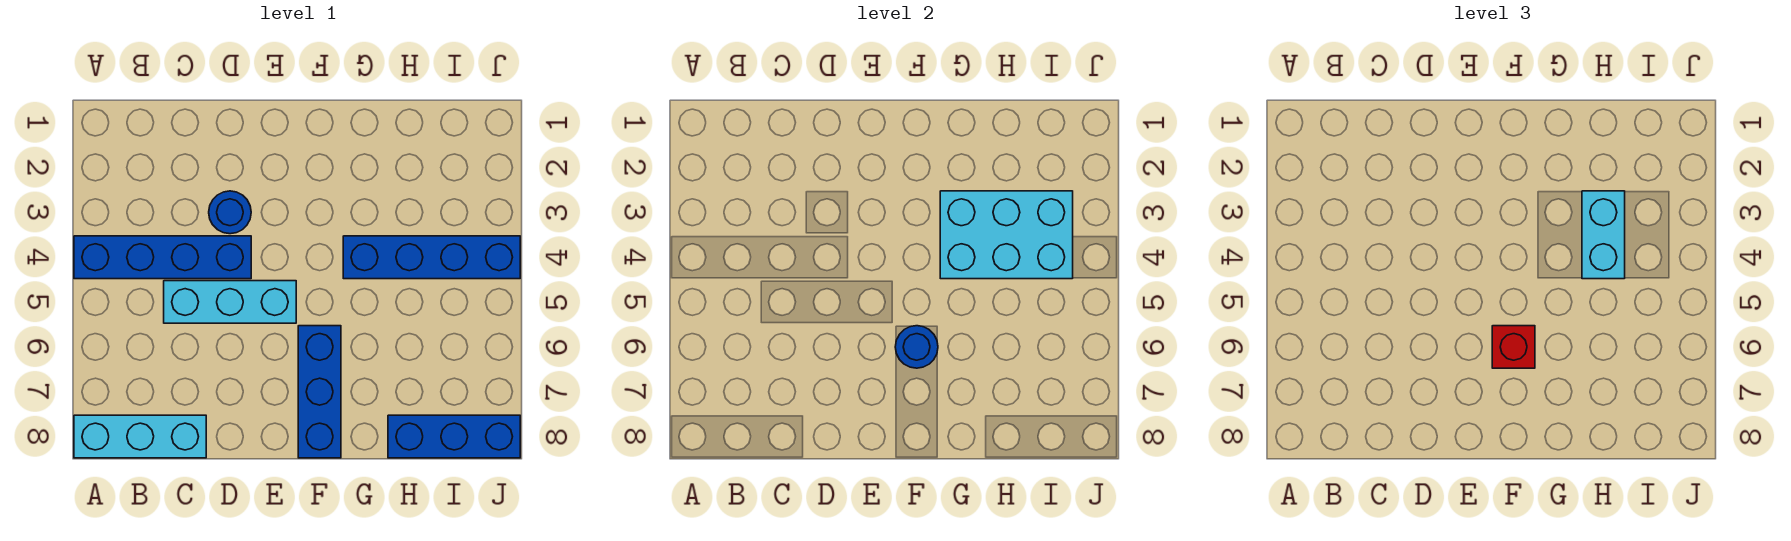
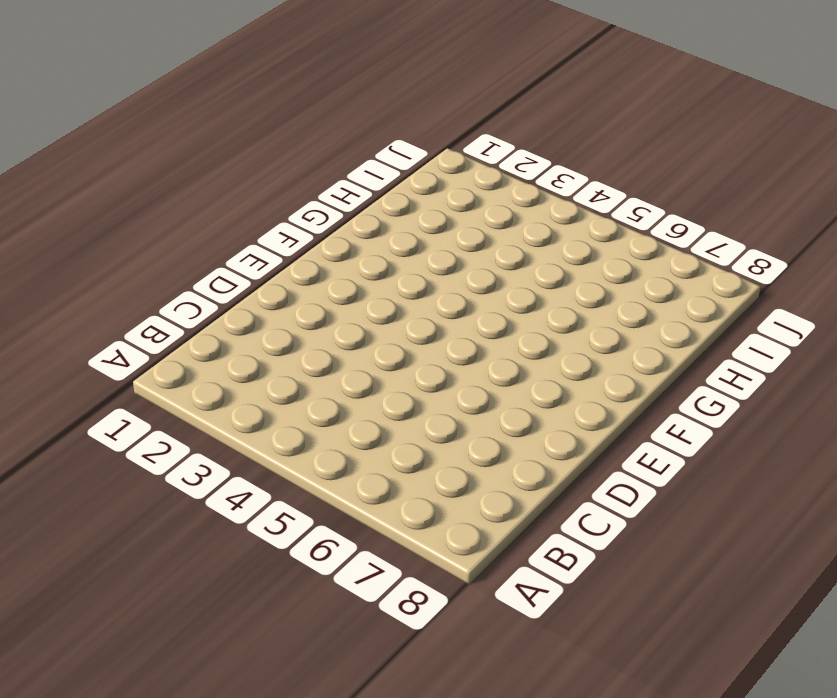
none -> blue brick A4:D4 level 1
none -> cyan brick A8:C8 level 1

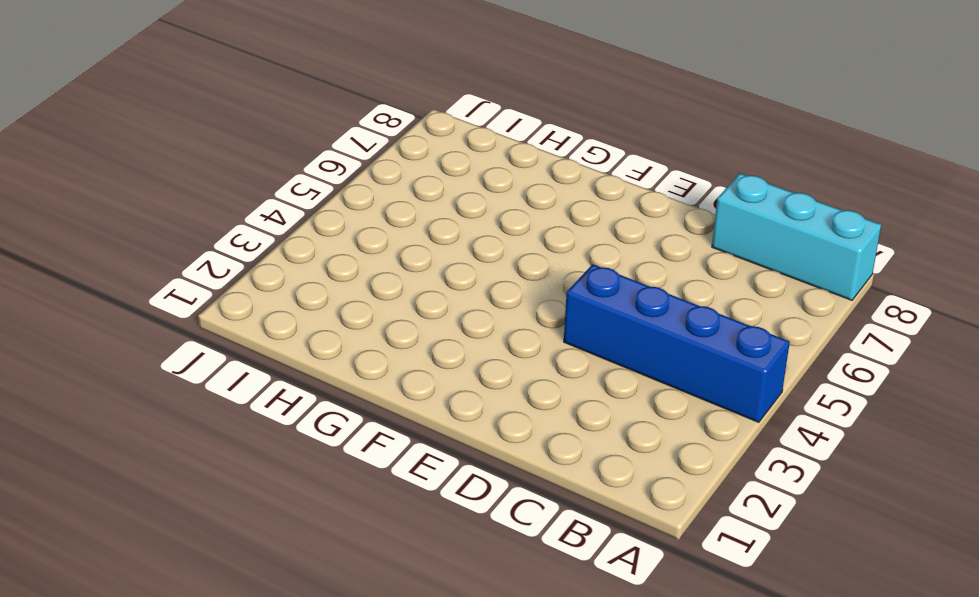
none -> cyan brick C5:E5 level 1
none -> blue round brick D3 level 1

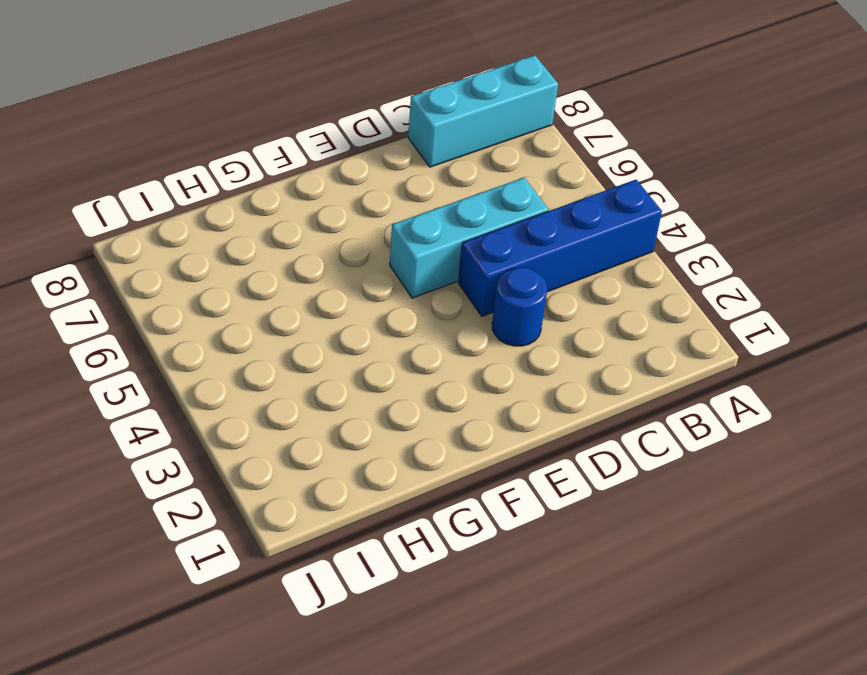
none -> blue brick F6:F8 level 1
none -> blue brick G4:J4 level 1

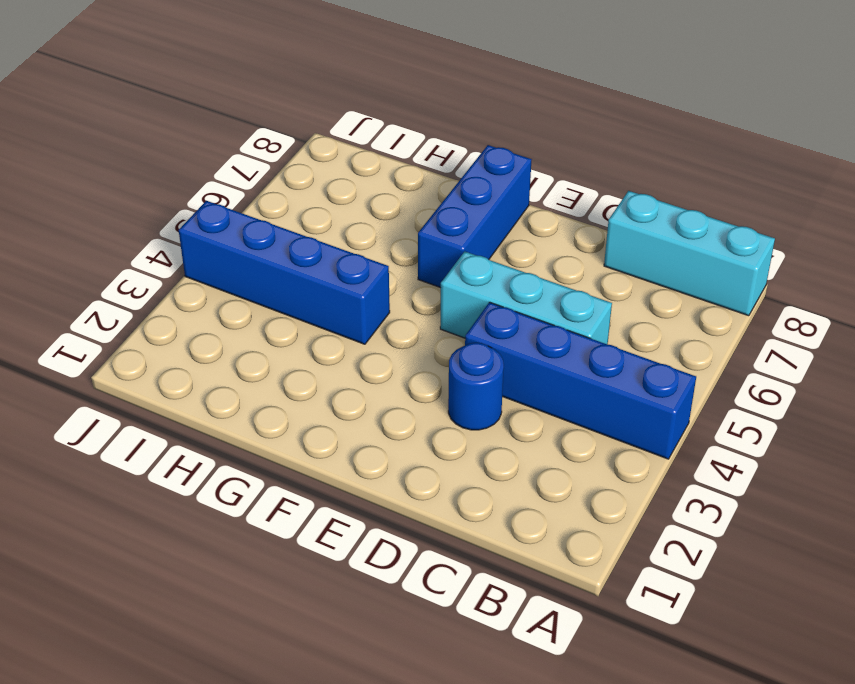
none -> blue brick H8:J8 level 1
none -> blue round brick F6 level 2

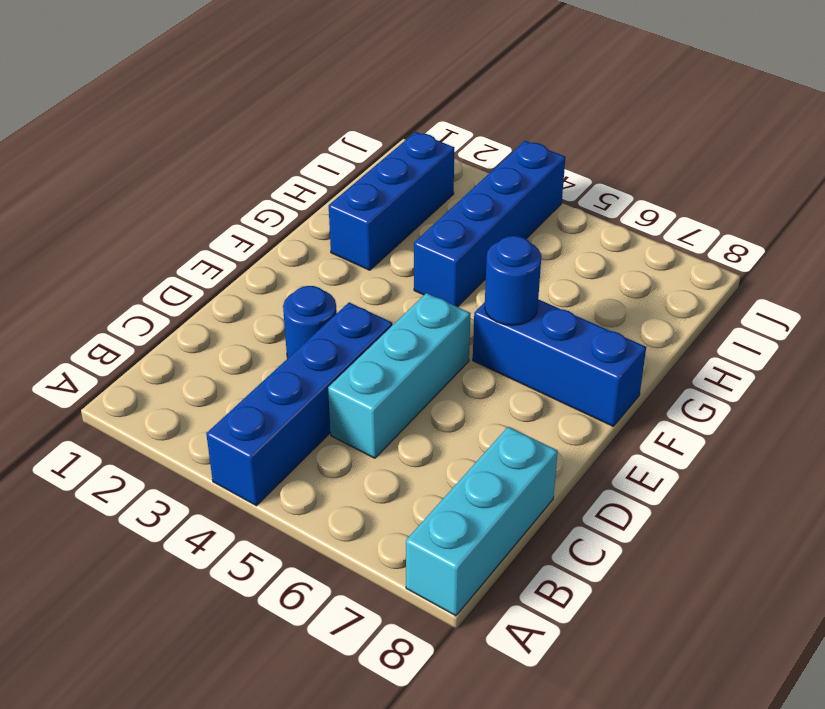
blue brick G2:I2 level 1 -> blue brick H8:J8 level 1
none -> cyan brick G3:I4 level 2
none -> red brick F6 level 3

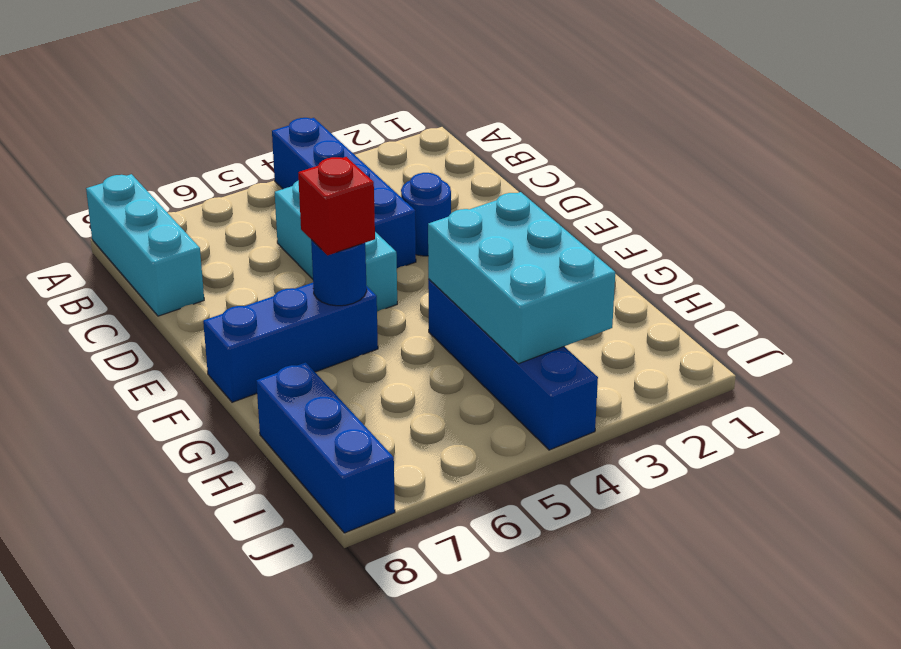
none -> cyan brick H3:H4 level 3

